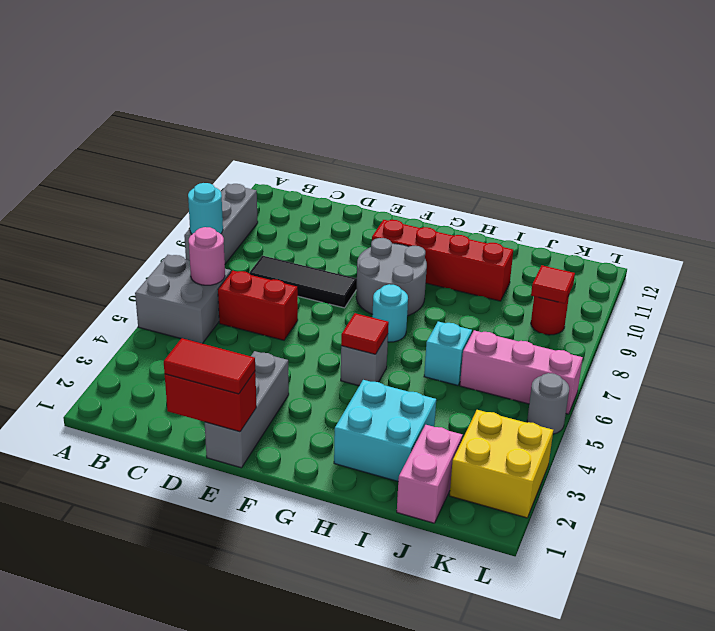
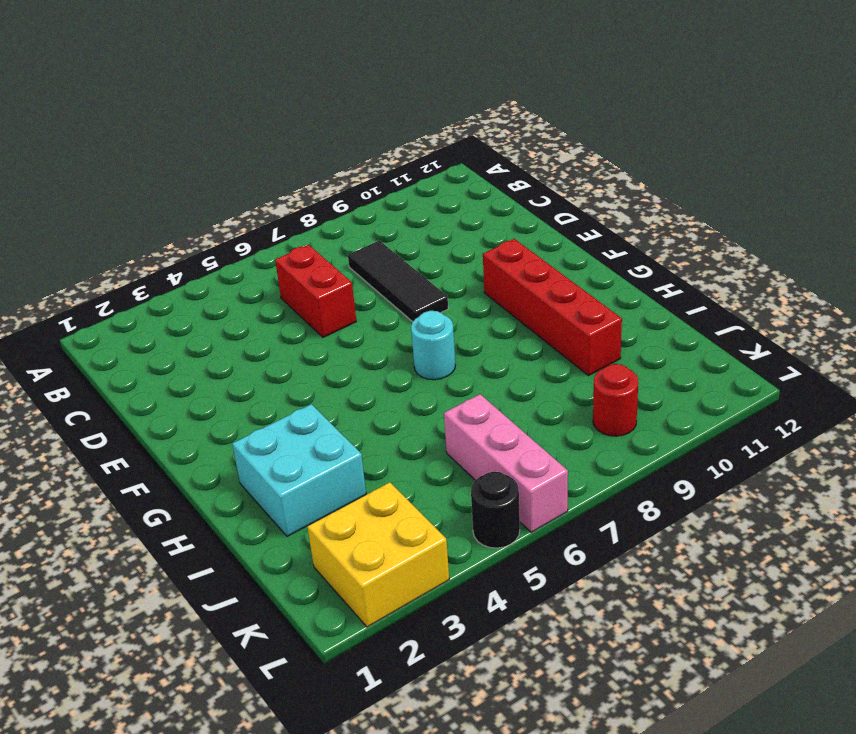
black round brick L5 level 1 -> grey round brick L5 level 1
none -> grey brick A5:B6 level 1
none -> grey brick A8:A10 level 1
none -> grey brick E1:E3 level 1

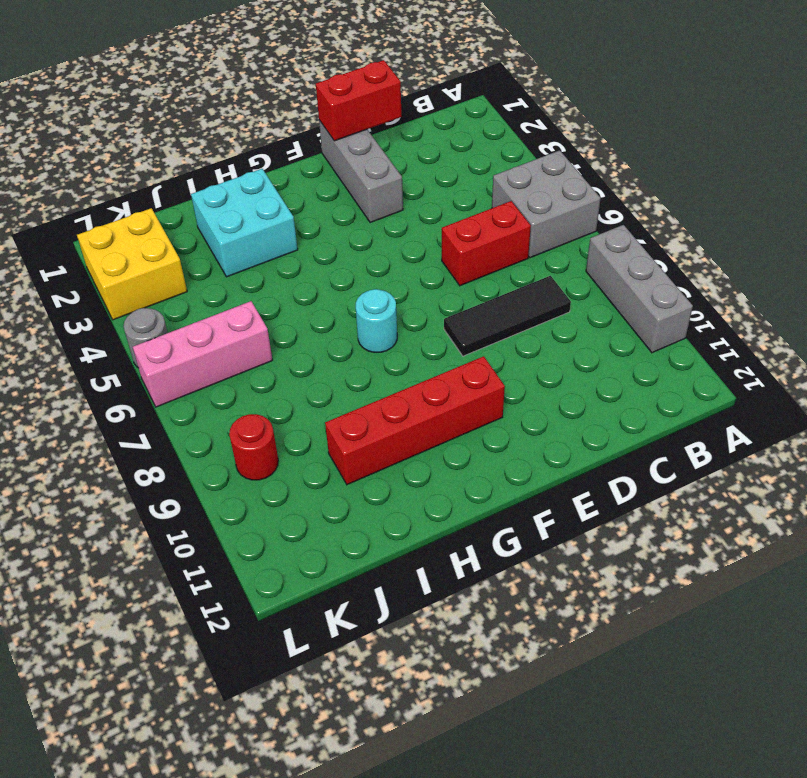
none -> grey round brick F8:G9 level 1
none -> grey brick G5 level 1
none -> cyan brick I6 level 1

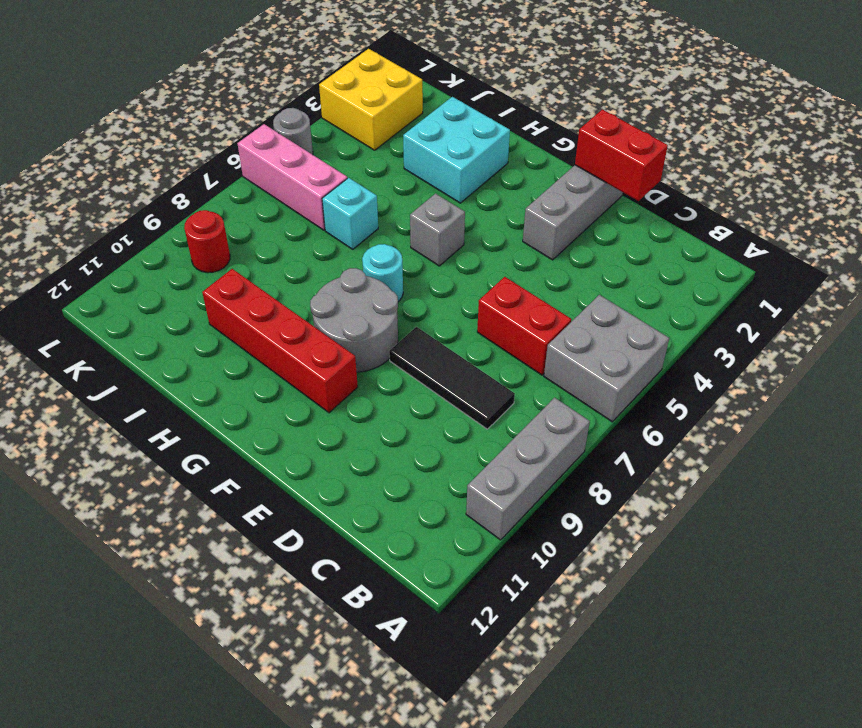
none -> pink brick J1:J2 level 1
none -> cyan round brick A8 level 2
none -> pink round brick B6 level 2

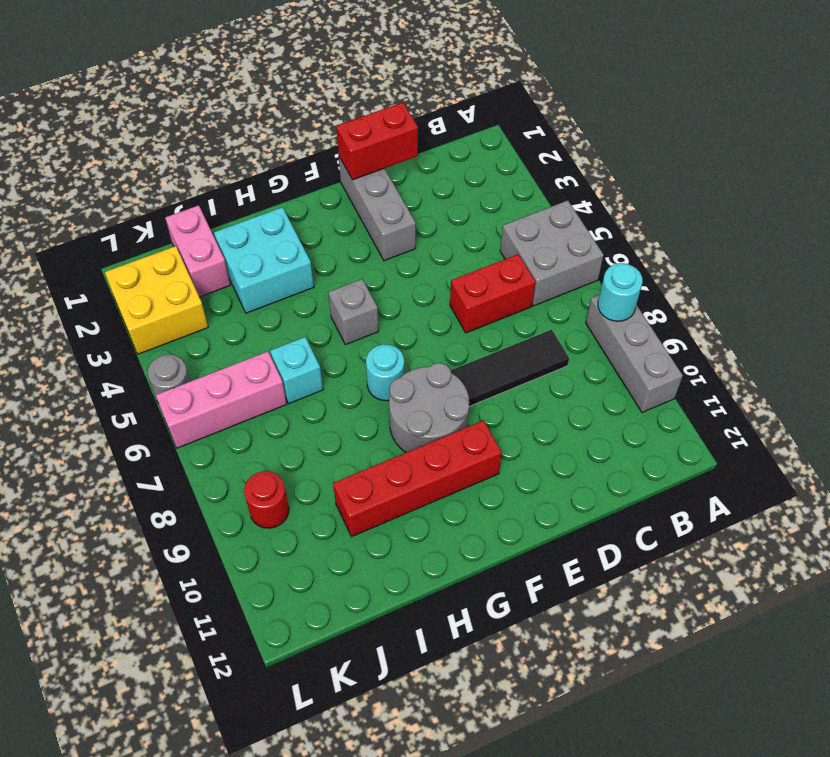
none -> pink round brick B6 level 2
none -> red tile G5 level 2
none -> red tile K9 level 2

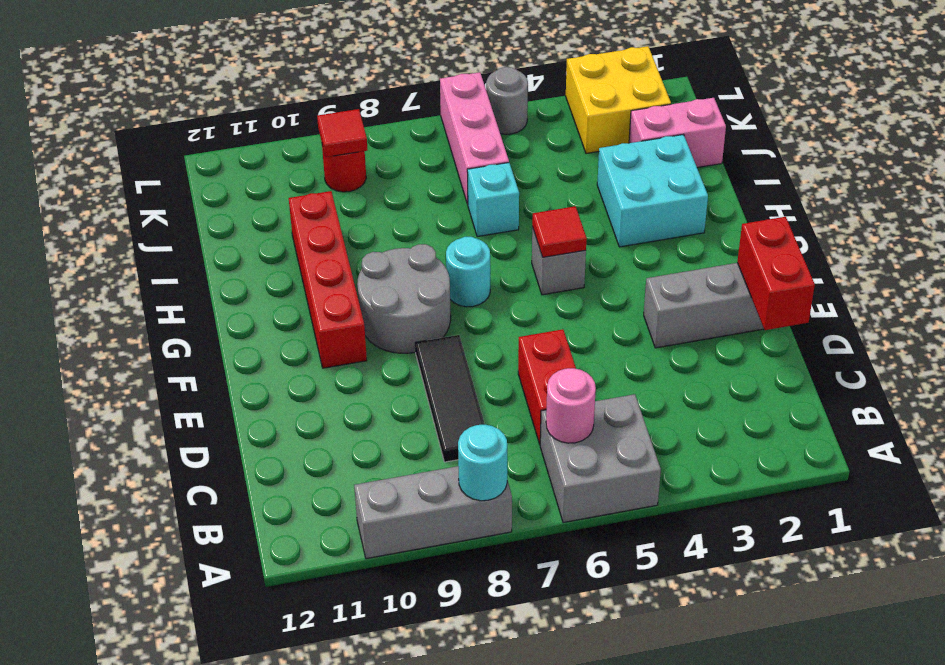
none -> red tile D1:E1 level 3

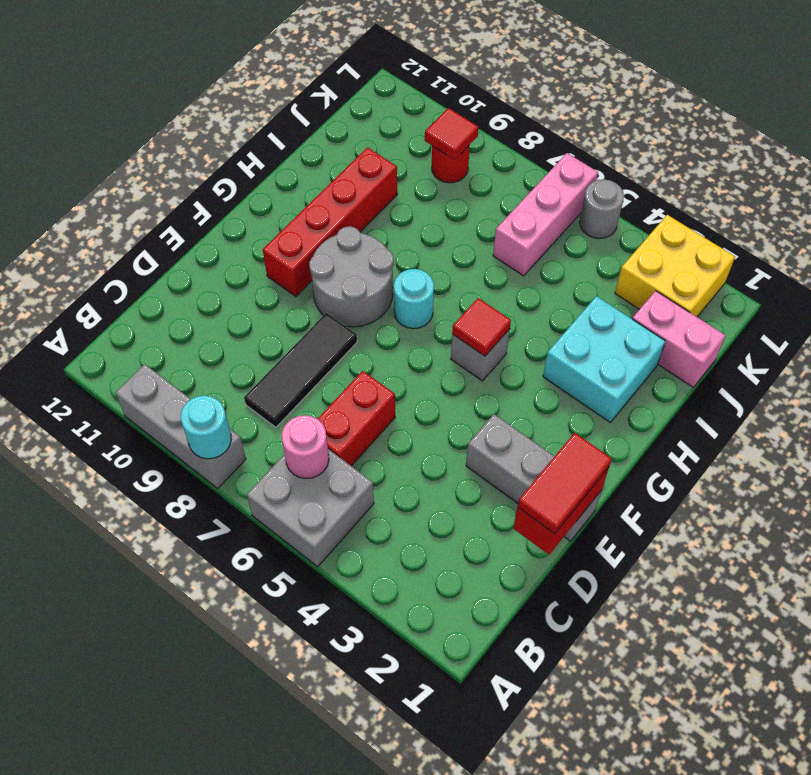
none -> cyan brick I6 level 1

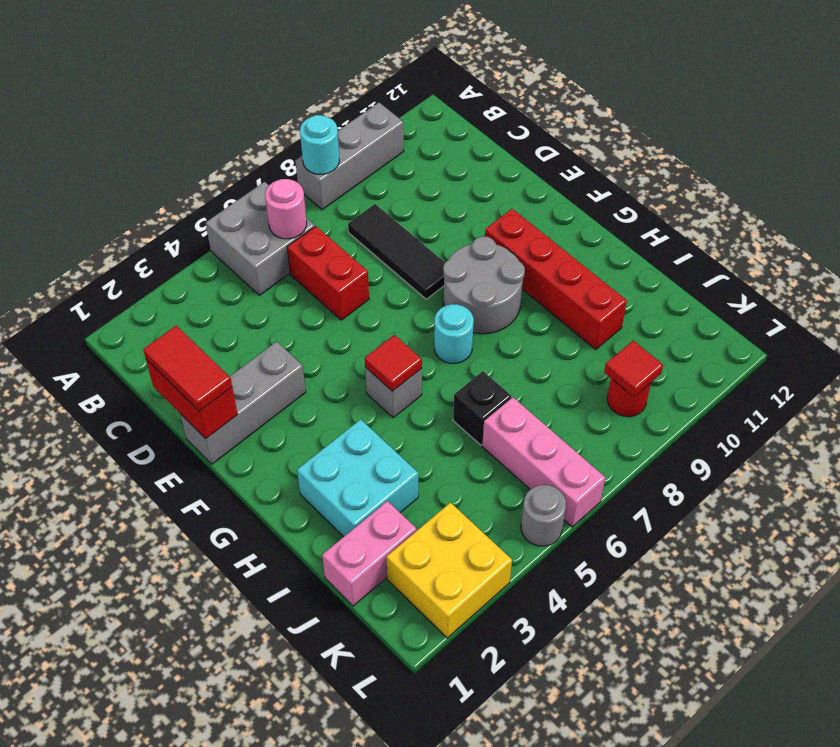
black brick I6 level 1 -> cyan brick I6 level 1

